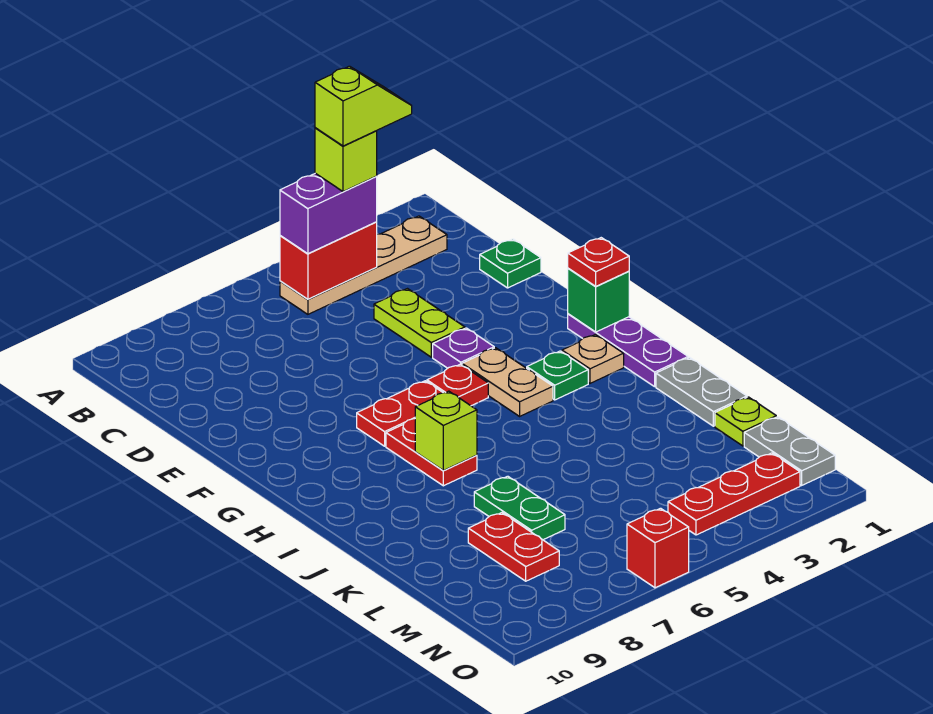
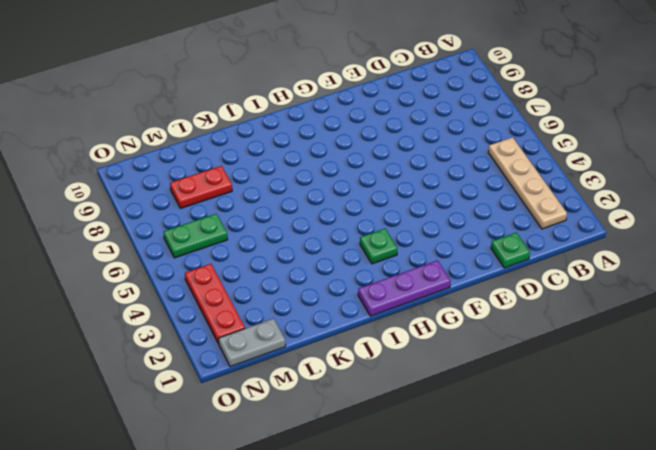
green plate M6:N6 level 1 -> green plate K7:L7 level 1
none -> lime plate D4:E4 level 1
none -> purple plate F4 level 1
none -> tan plate G4:H4 level 1

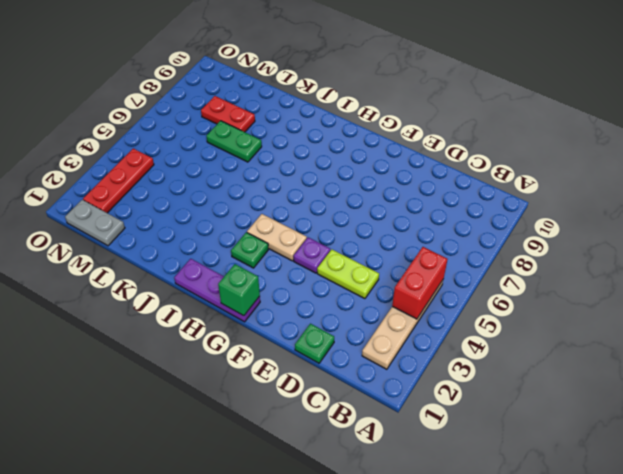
none -> red plate G5 level 1
none -> red plate G6:G7 level 1
none -> tan plate H2 level 1

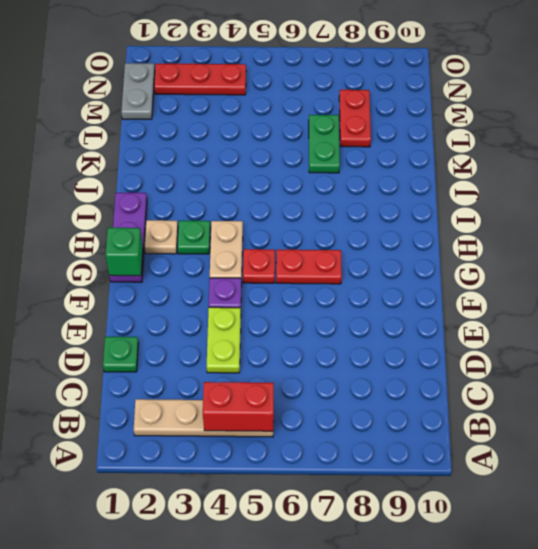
none -> red plate H7:I7 level 1
none -> grey plate J1:K1 level 1
none -> lime plate L1 level 1

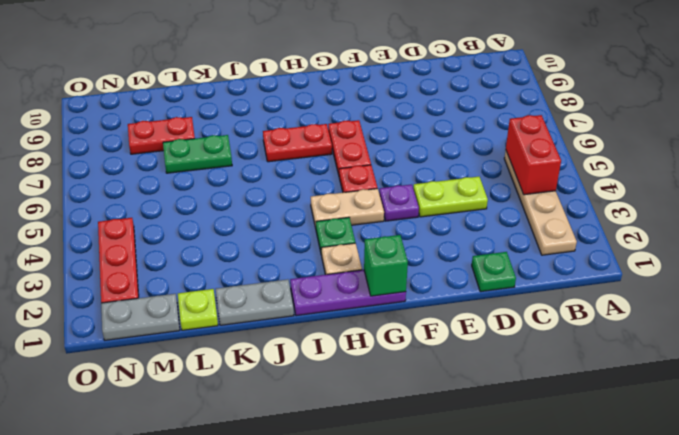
none -> red brick O6 level 1
none -> lime brick I7 level 2
none -> purple brick B4:B5 level 3

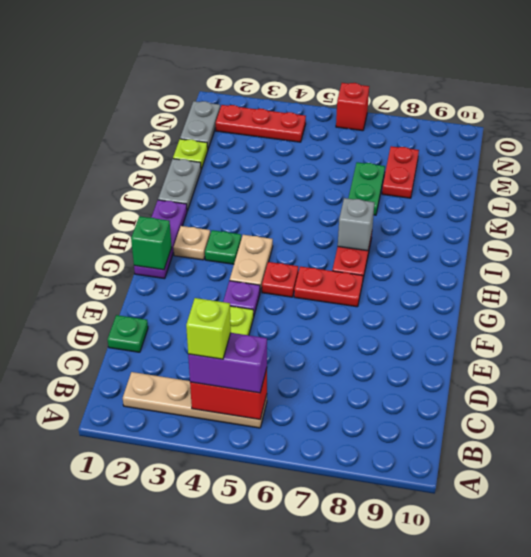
grey brick I7 level 2 -> lime brick I7 level 2
none -> red plate G1 level 3
none -> lime slope B3:B4 level 5 top 4

